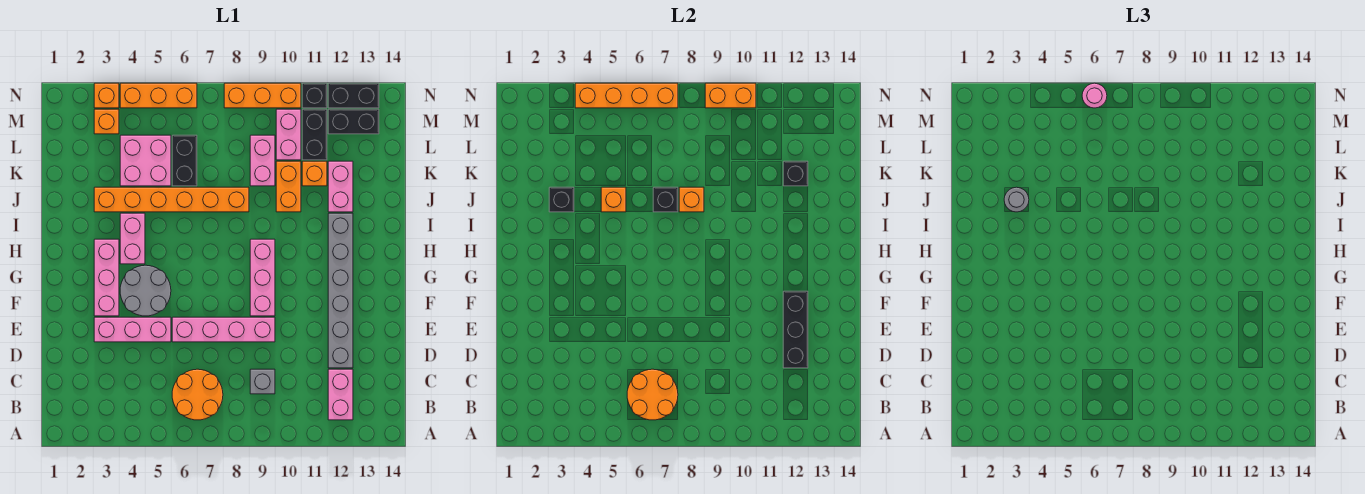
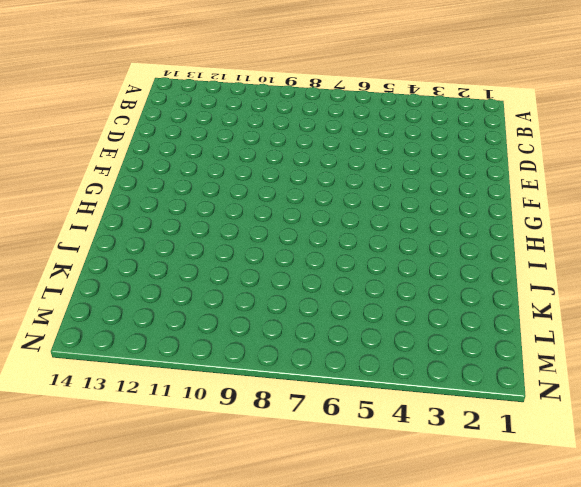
none -> orange round brick B6:C7 level 1
none -> pink brick B12:C12 level 1
none -> grey brick C9 level 1
none -> grey brick D12:I12 level 1

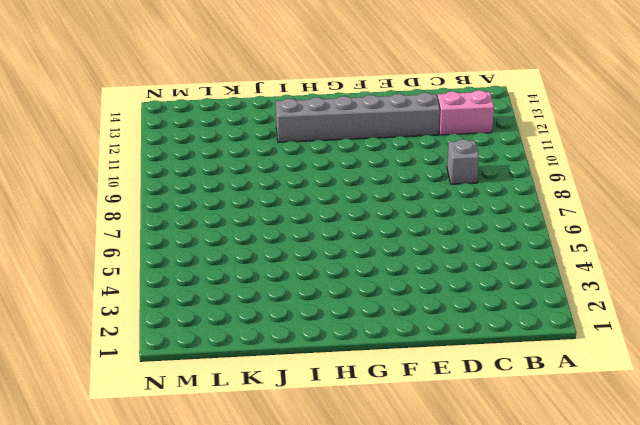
none -> orange round brick B6:C7 level 1
none -> pink brick E3:E5 level 1
none -> pink brick E6:E9 level 1
none -> pink brick F3:H3 level 1

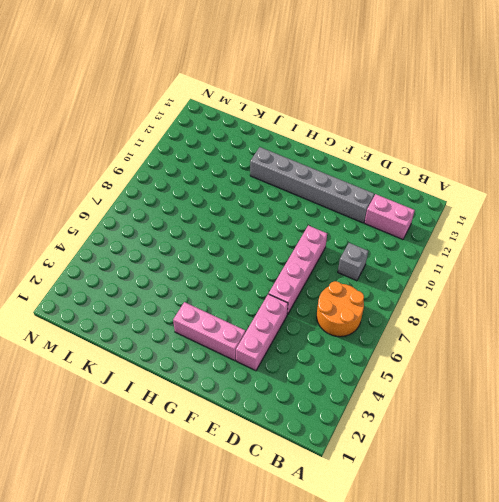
none -> grey round brick F4:G5 level 1
none -> pink brick F9:H9 level 1
none -> pink brick H4:I4 level 1
none -> orange brick J3:J8 level 1

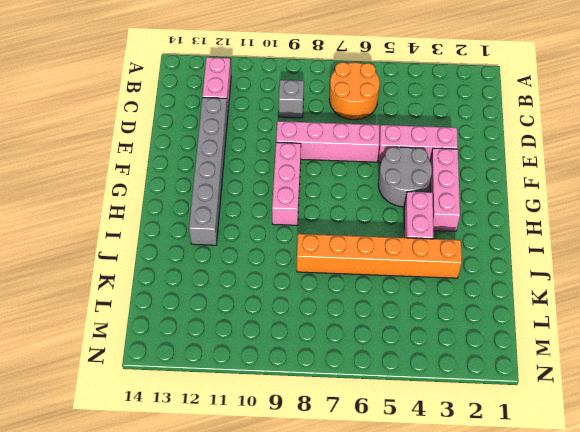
none -> orange brick J10:K10 level 1
none -> pink brick J12:K12 level 1
none -> pink brick K4:L5 level 1
none -> black brick K6:L6 level 1

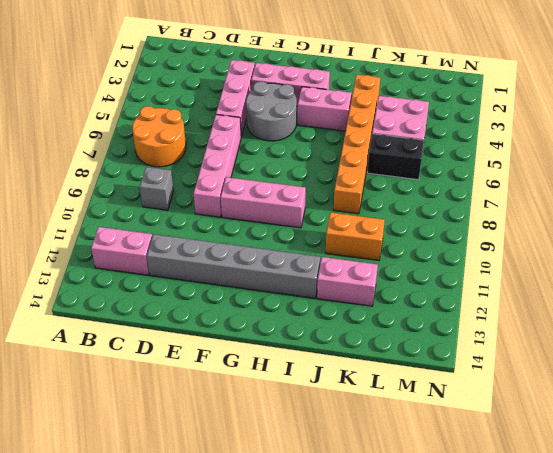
none -> pink brick K9:L9 level 1
none -> orange brick K11 level 1
none -> pink brick L10:M10 level 1
none -> black brick L11:M11 level 1

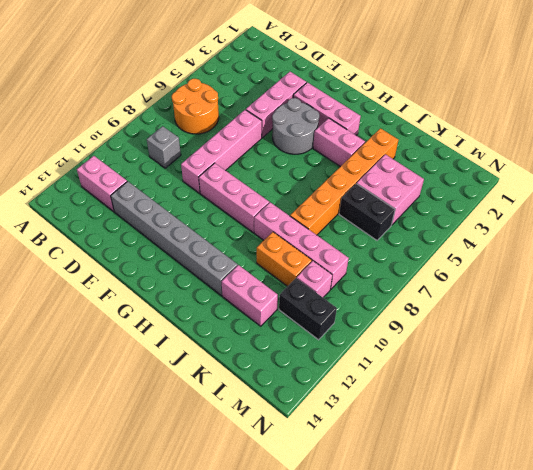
pink brick I9:L9 level 1 -> pink brick K9:L9 level 1
pink brick L10 level 1 -> pink brick L10:M10 level 1
none -> orange brick K11 level 1
none -> orange brick M3 level 1
none -> black brick M12:M13 level 1
none -> orange brick N3 level 1

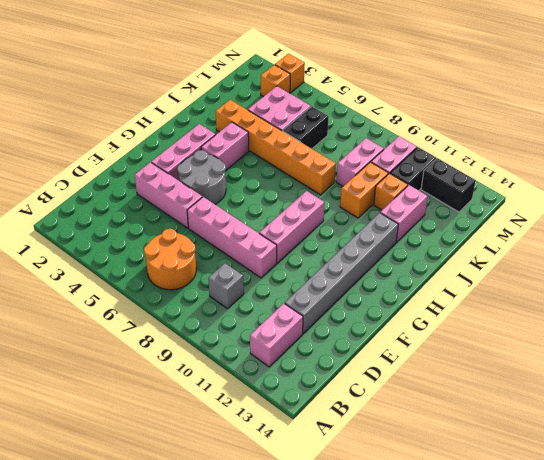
none -> orange brick N4:N6 level 1
none -> orange brick N8:N10 level 1
none -> black brick N11 level 1
none -> black brick N12:N13 level 1

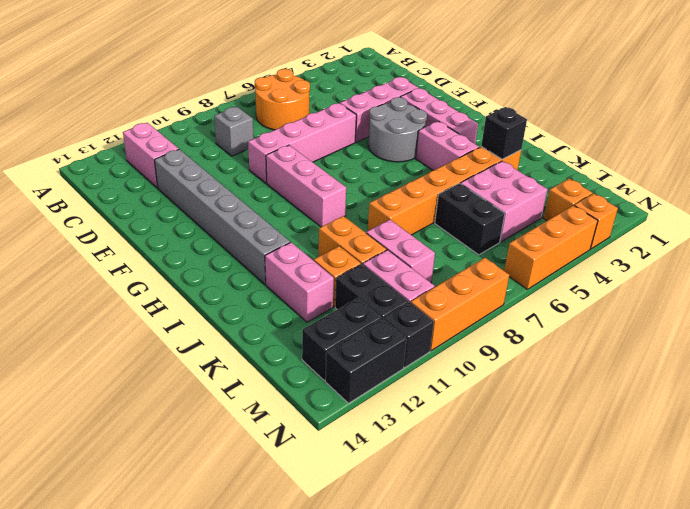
none -> orange round brick B6:C7 level 2
none -> black brick D12:F12 level 2
none -> orange brick J5 level 2
none -> black brick J7 level 2

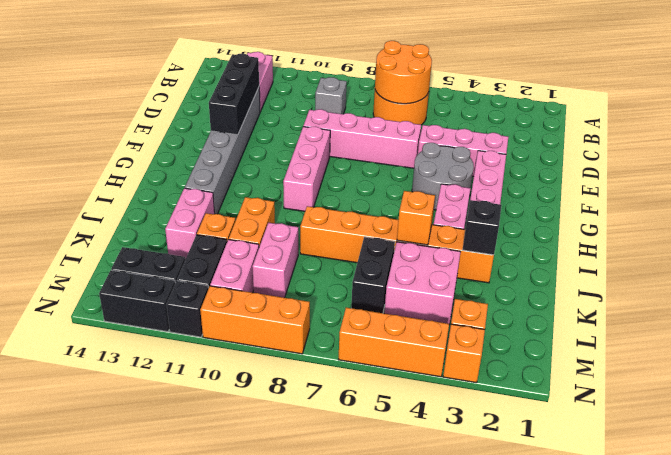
none -> black brick J7 level 2
none -> orange brick J8 level 2
none -> black brick K12 level 2
none -> orange brick N4:N7 level 2

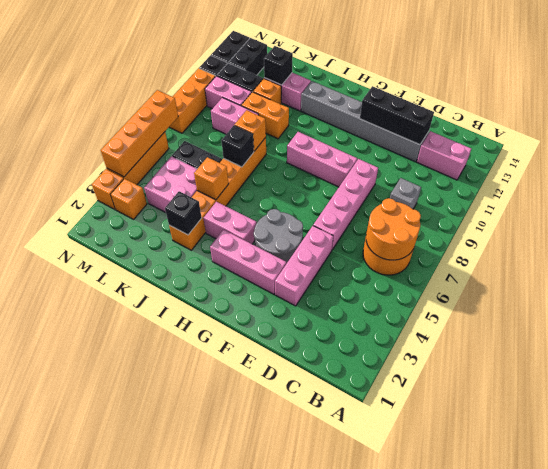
none -> orange brick N9:N10 level 2
none -> grey round brick J3 level 3
none -> pink round brick N6 level 3

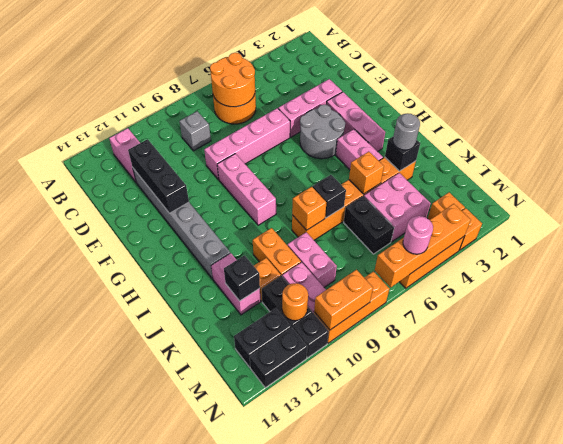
orange round brick M11 level 2 -> none

